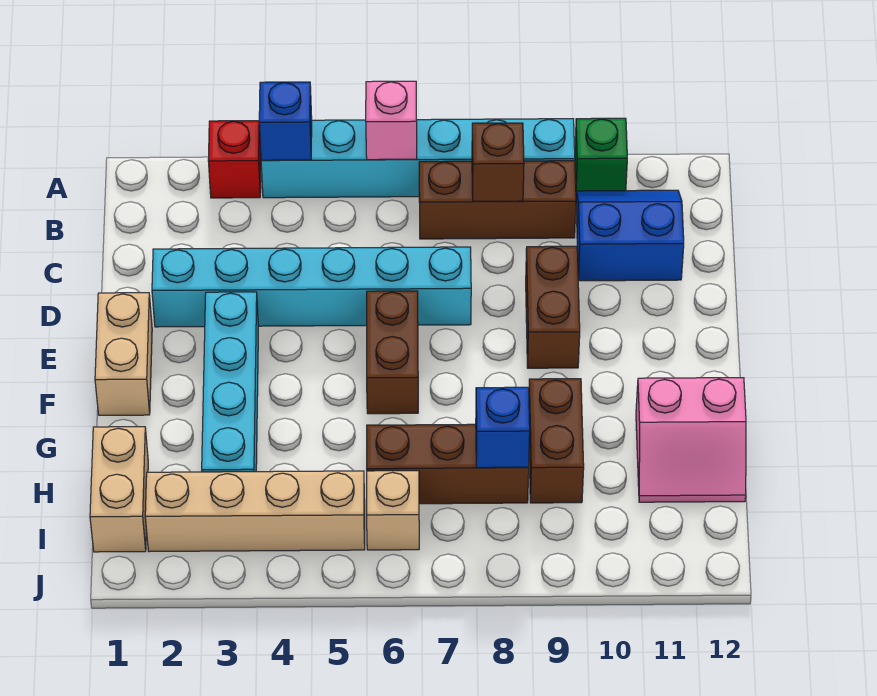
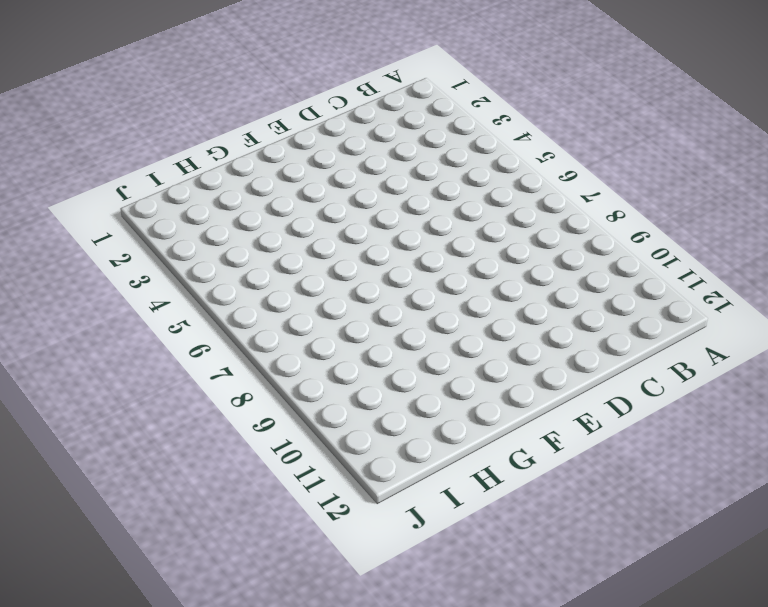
none -> red brick A3 level 1
none -> cyan brick A4:A9 level 1
none -> green brick A10 level 1

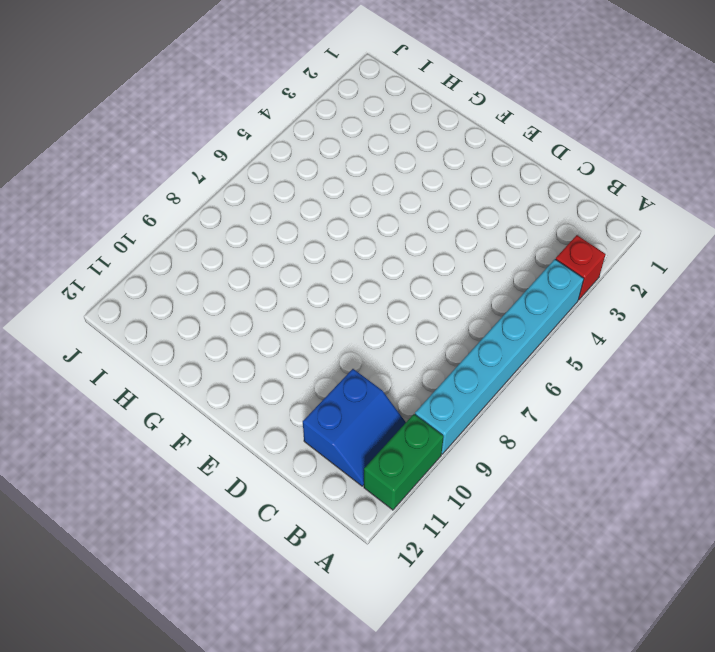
green brick A10:A11 level 1 -> green brick A10 level 1
none -> brown brick B7:B9 level 1
none -> cyan brick D2:D7 level 1
none -> brown brick D9:E9 level 1

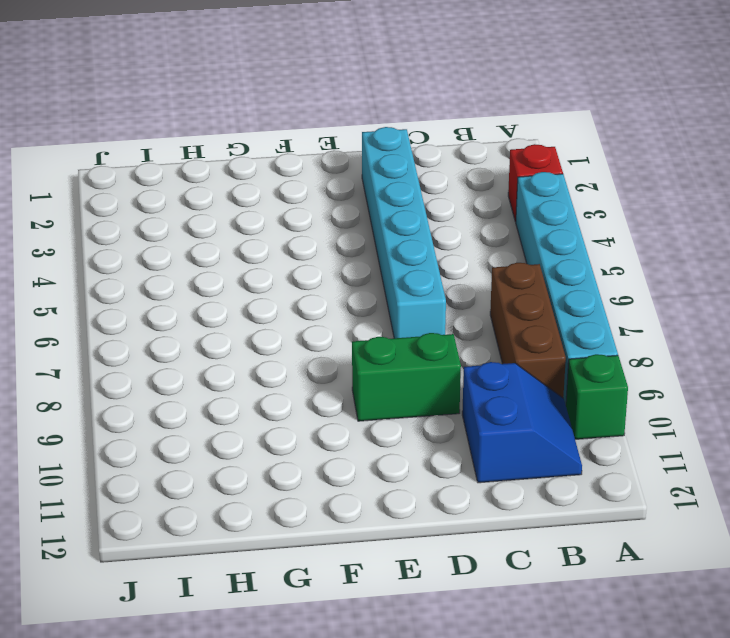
green brick D9:E9 level 1 -> brown brick D9:E9 level 1
none -> tan brick E1:F1 level 1
none -> cyan brick E3:H3 level 1
none -> brown brick E6:F6 level 1

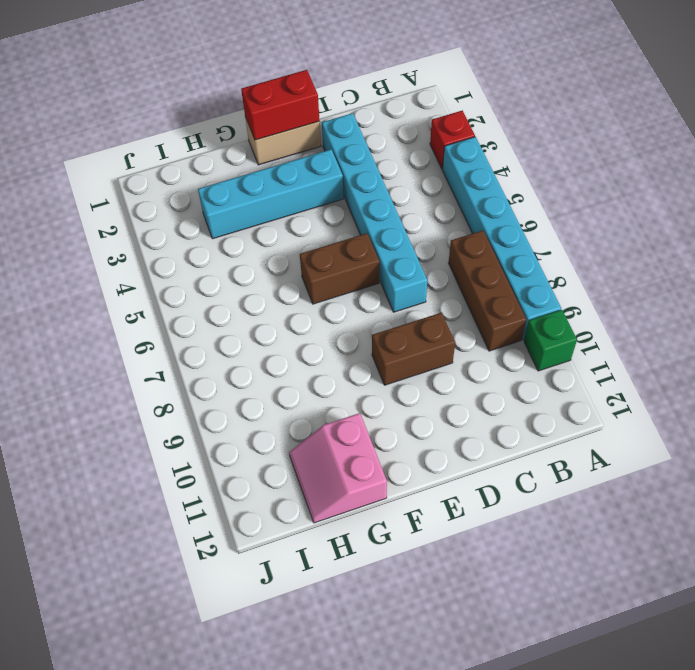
red brick E1:F1 level 2 -> none
none -> blue slope B10:C11 level 1 top C
none -> brown brick G9:H9 level 1
none -> tan brick H1:I1 level 1

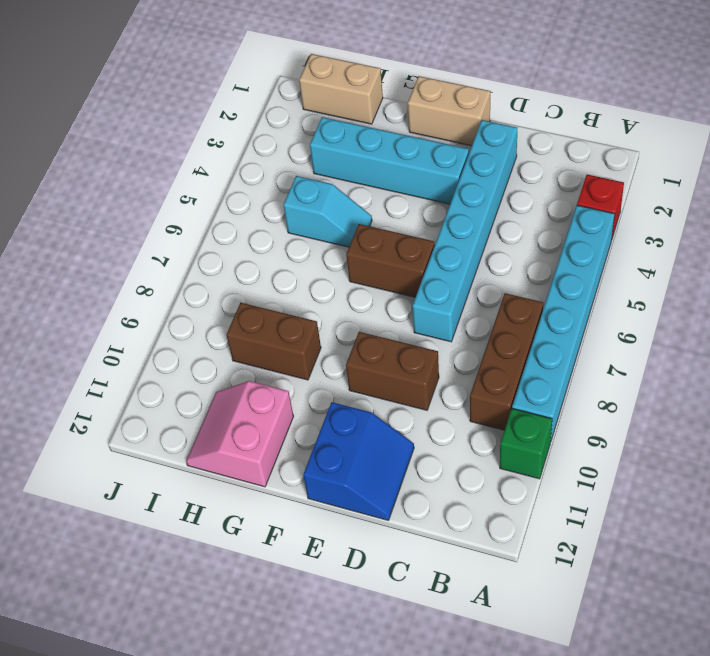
blue slope D11:E12 level 1 top E -> blue slope B10:C11 level 1 top C
cyan slope G5:H5 level 1 top H -> none
none -> brown brick H6:H8 level 1
none -> tan brick I2:I5 level 1
none -> tan brick I6 level 1

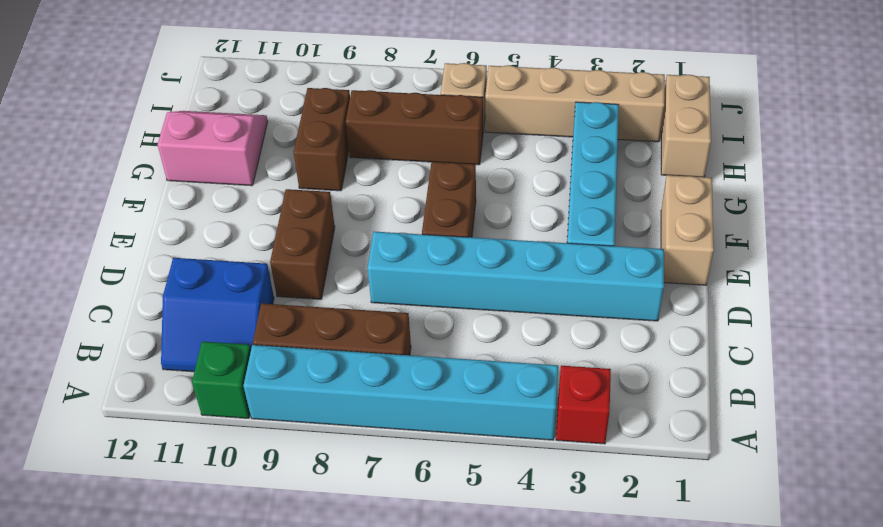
none -> blue brick A4 level 2
none -> pink brick A6 level 2
none -> brown brick B8 level 2

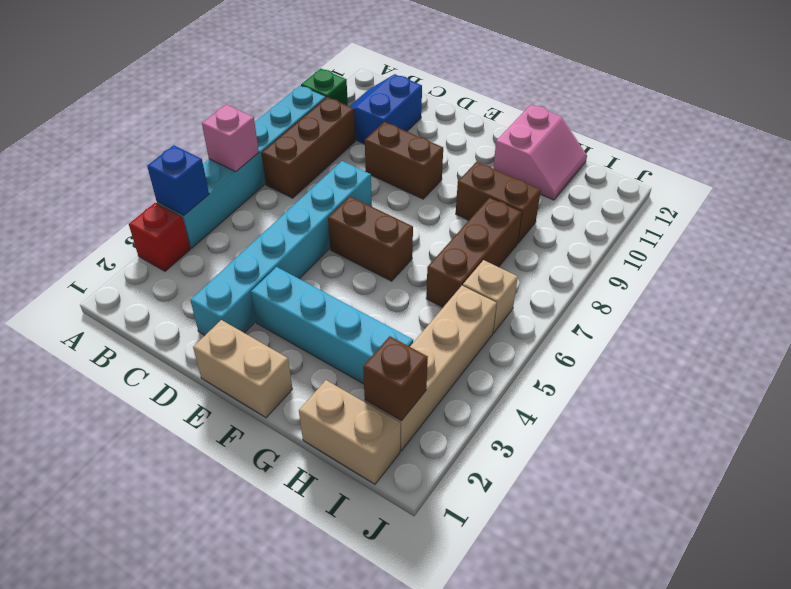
brown brick I2 level 2 -> brown brick B8 level 2
none -> blue brick H8 level 2

